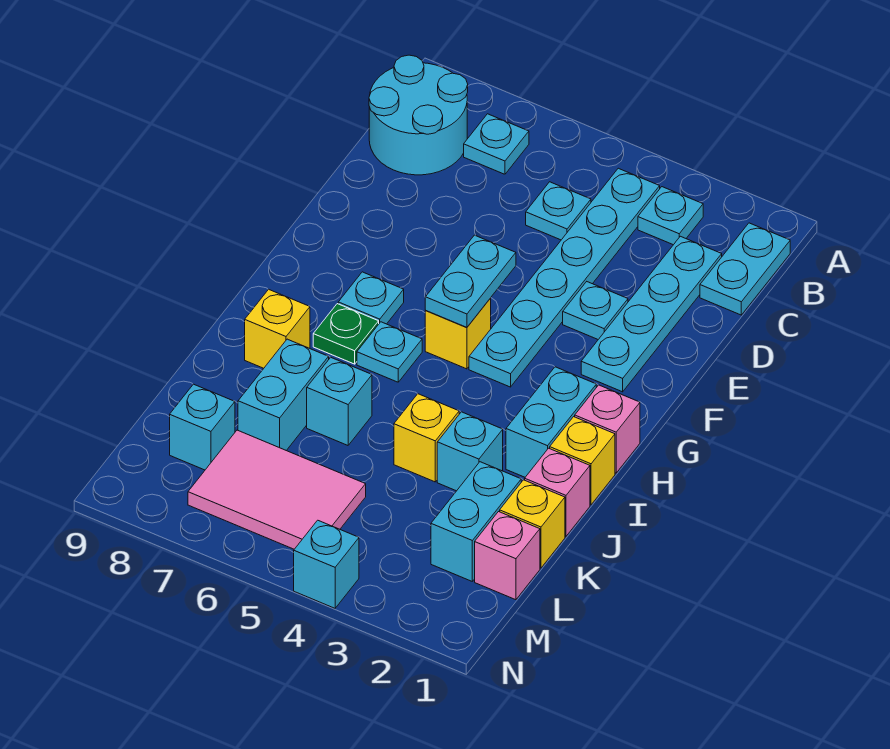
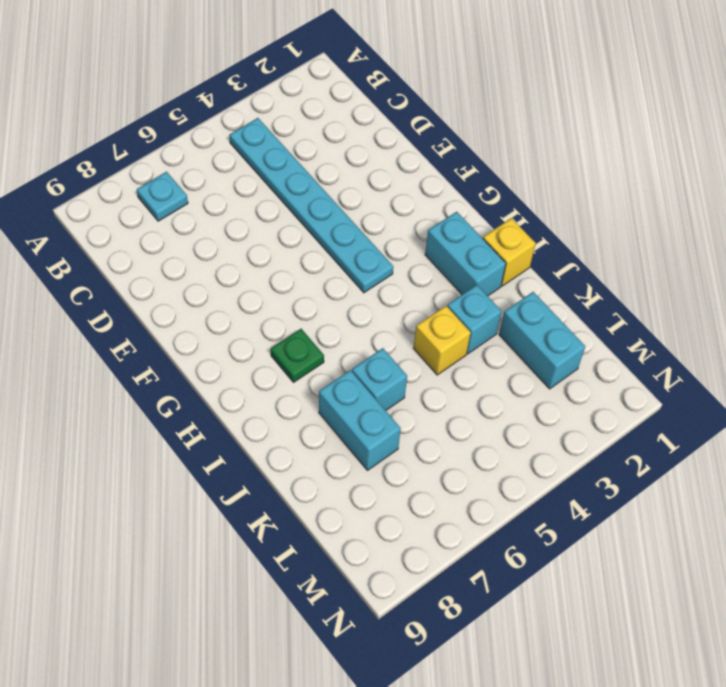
none -> cyan plate B1:C1 level 1
none -> cyan plate B3 level 1
none -> cyan round brick B8:C9 level 1

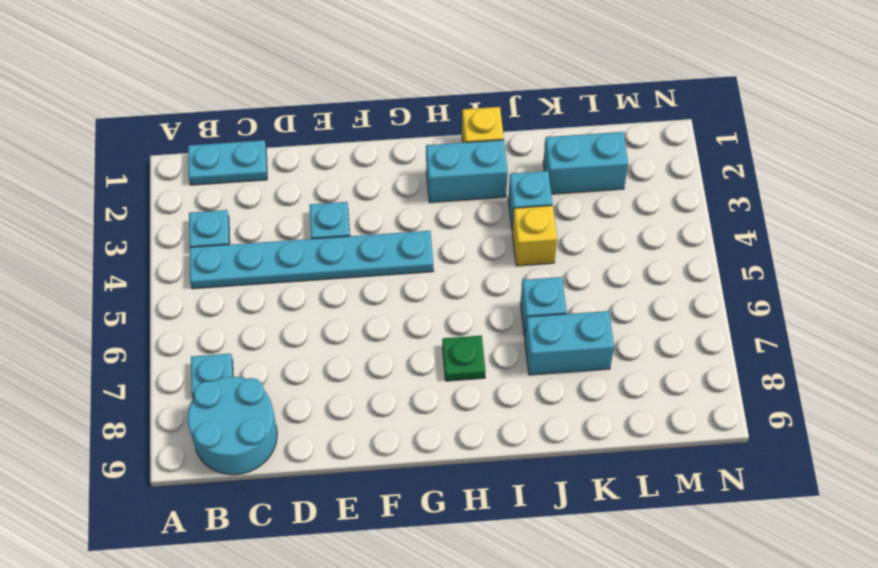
none -> cyan plate C2:F2 level 1
none -> cyan plate C5 level 1
none -> yellow brick G5 level 1

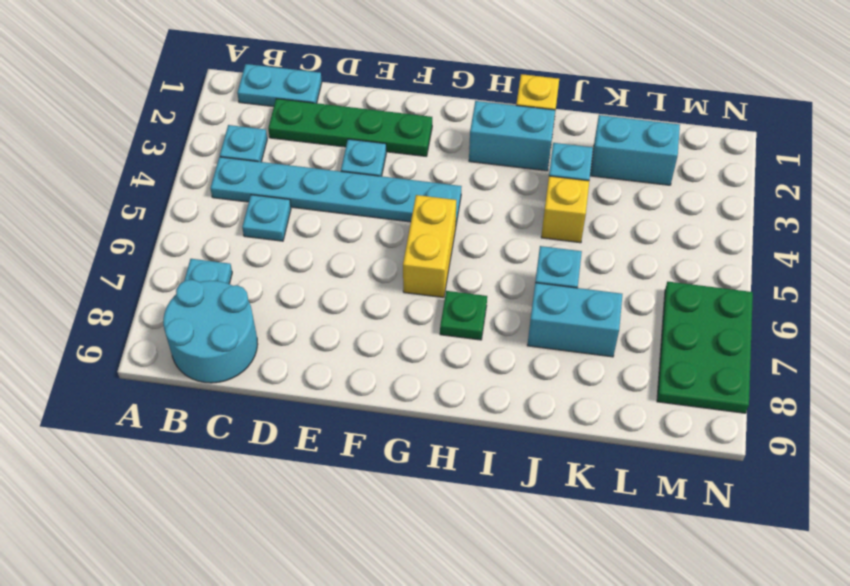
green plate C2:F2 level 1 -> cyan plate C2:F2 level 1
yellow brick G5:G6 level 1 -> yellow brick G5 level 1
green plate M6:N8 level 1 -> pink tile L5:M7 level 1
none -> cyan plate G7 level 1
none -> pink brick H1 level 1
none -> cyan plate H6 level 1

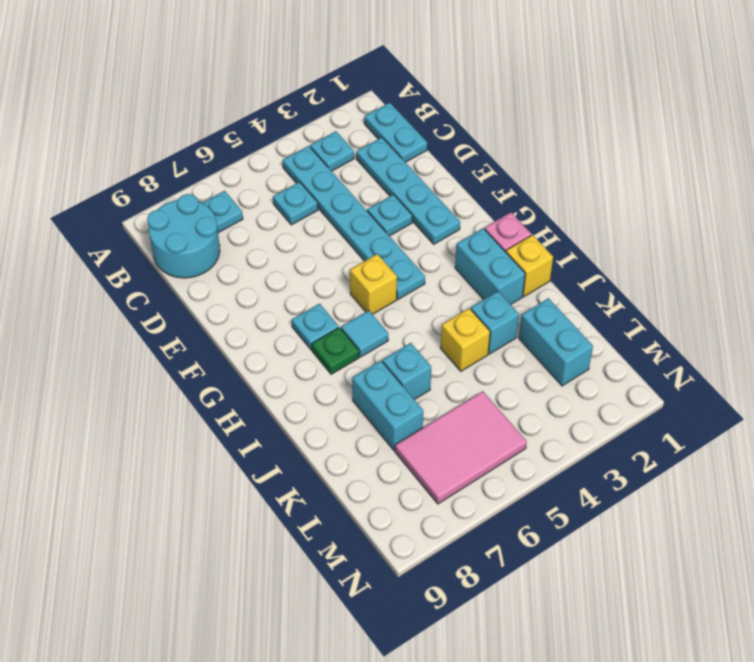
cyan tile H6 level 1 -> cyan plate H6 level 1
none -> yellow brick I8 level 1
none -> pink brick J1 level 1
none -> yellow brick K1 level 1

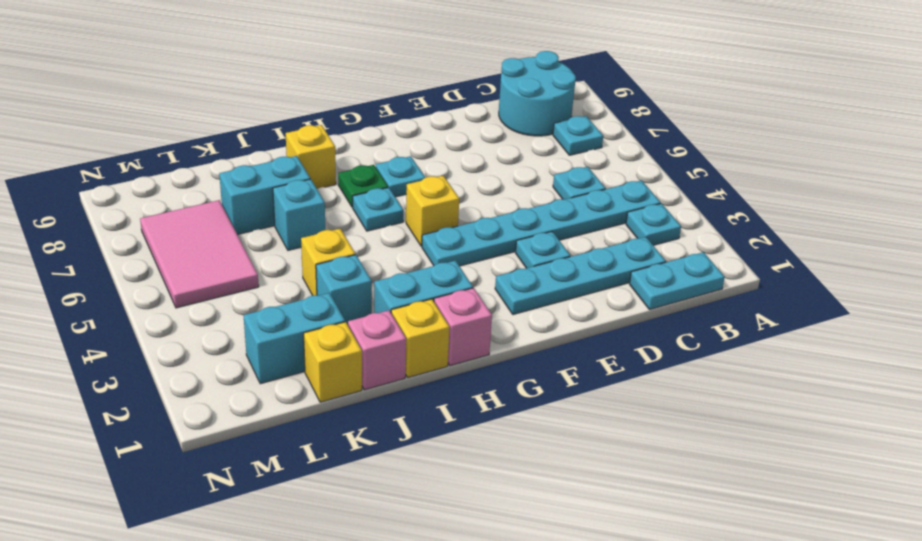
none -> pink brick L1 level 1
none -> cyan brick L8 level 1
none -> cyan brick N4 level 1

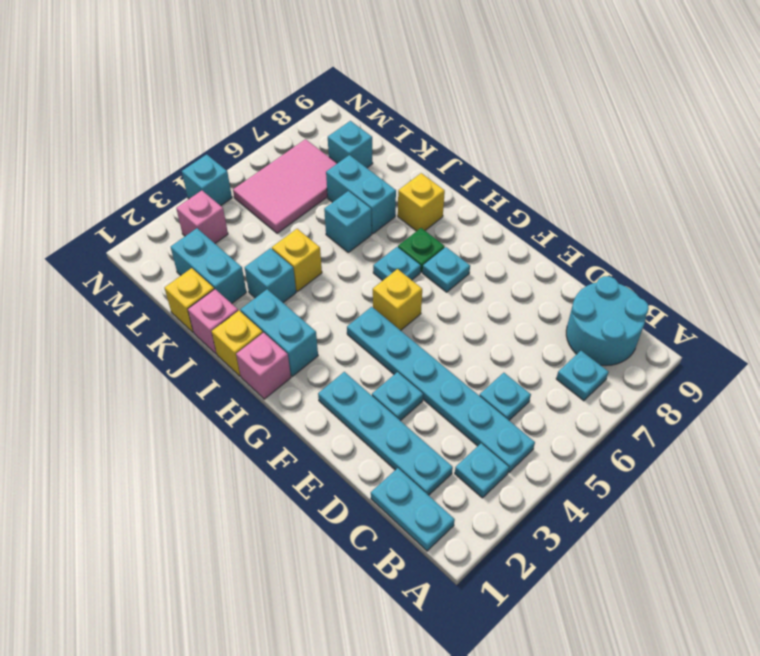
pink brick M3 level 1 -> pink brick L1 level 1
none -> cyan plate F5:G5 level 2

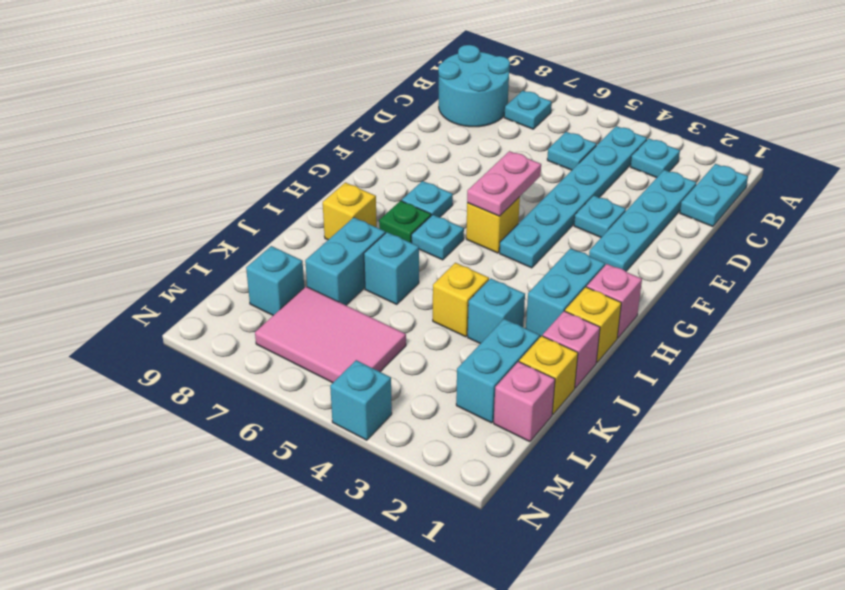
pink plate F5:G5 level 2 -> cyan plate F5:G5 level 2

